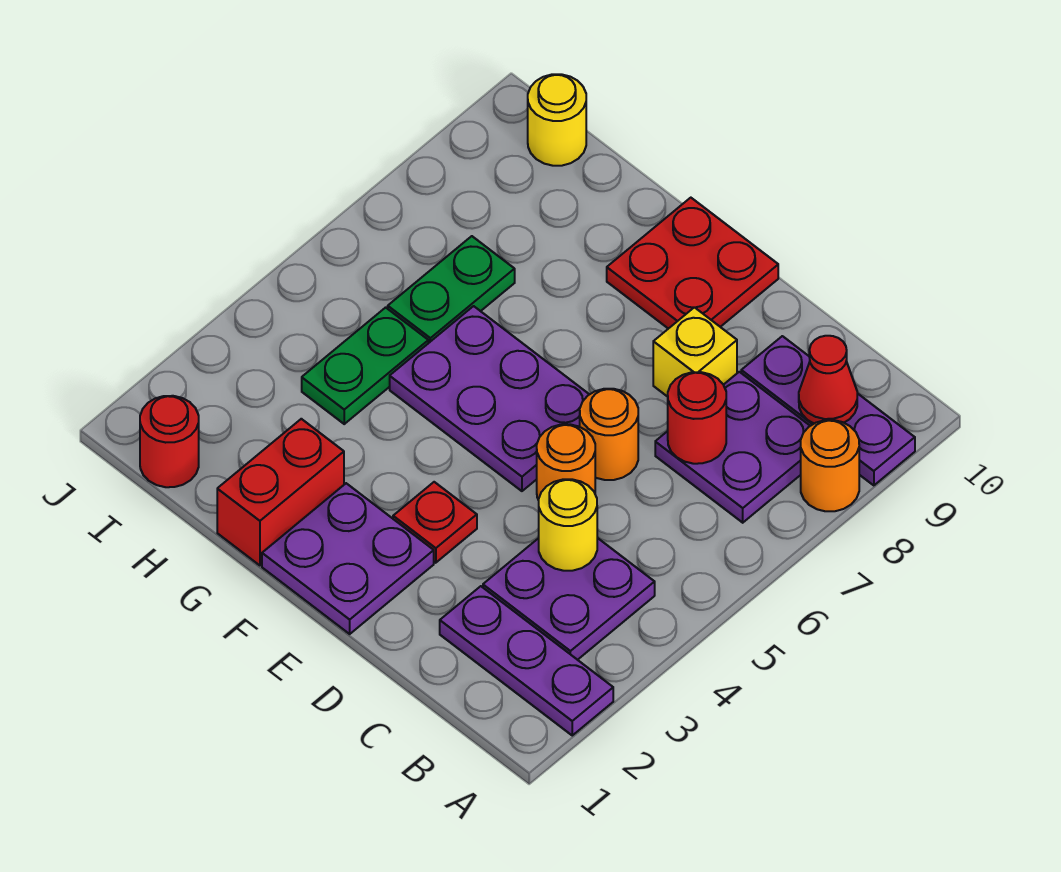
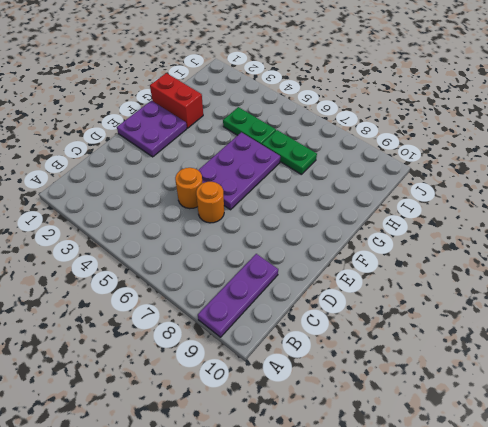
none -> purple plate A2:C2 level 1
none -> orange round brick A8 level 1
none -> purple plate B3:C4 level 1

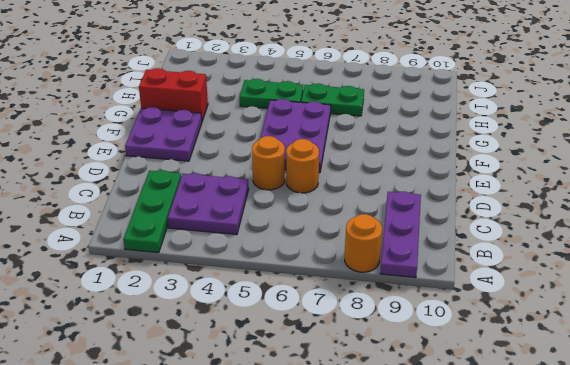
green plate A2:C2 level 1 -> purple plate A2:C2 level 1
none -> purple plate B7:C8 level 1
none -> yellow brick D8 level 1
none -> red plate E3 level 1

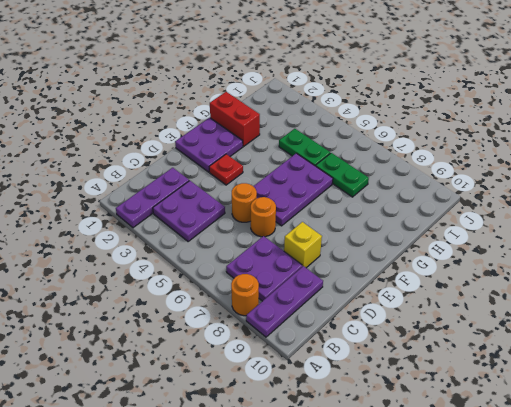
none -> red plate E9:F10 level 1
none -> red round brick I1 level 1
none -> yellow round brick I10 level 1

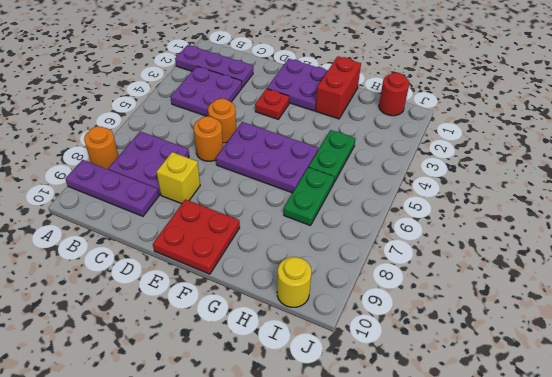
none -> red cone B9 level 2
none -> yellow round brick C4 level 2
none -> red round brick C7 level 2

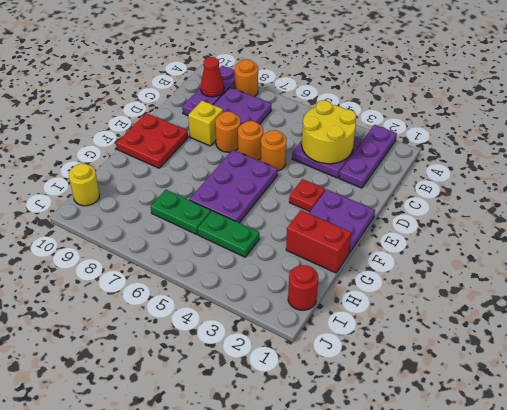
yellow round brick B3:C4 level 2 -> yellow round brick C4 level 2
orange round brick D7 level 1 -> none
none -> red round brick C7 level 2

